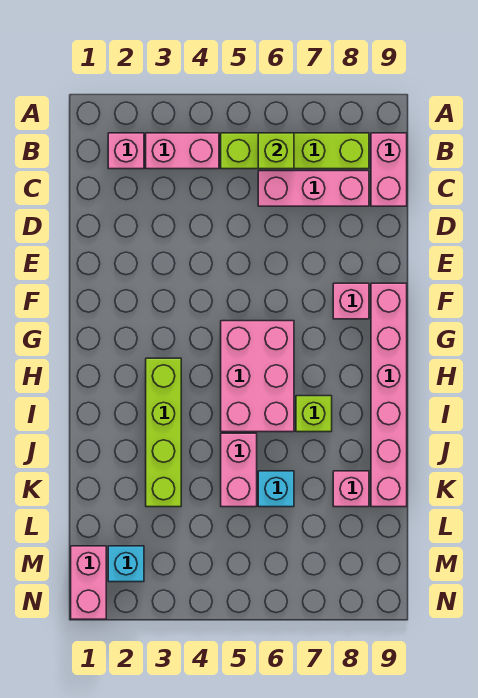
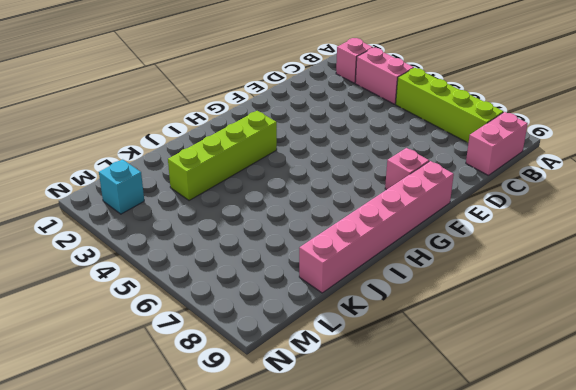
none -> pink brick C6:C8 level 1
none -> pink brick G5:I6 level 1
none -> lime brick I7 level 1

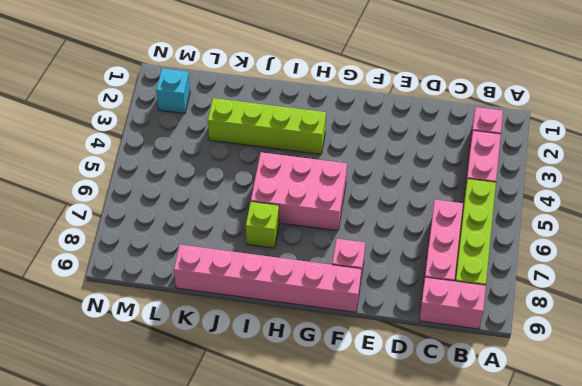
none -> pink brick J5:K5 level 1
none -> cyan brick K6 level 1
none -> pink brick K8 level 1

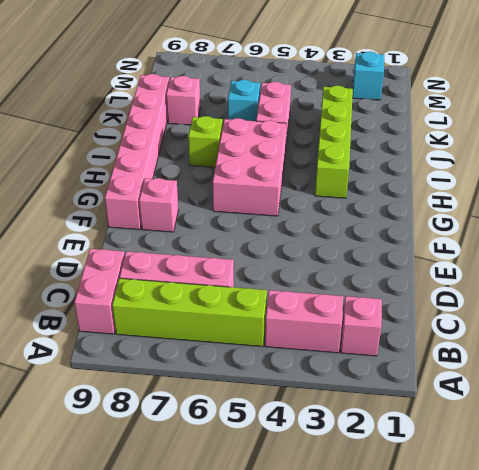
none -> pink brick M1:N1 level 1
none -> lime brick B6 level 2

